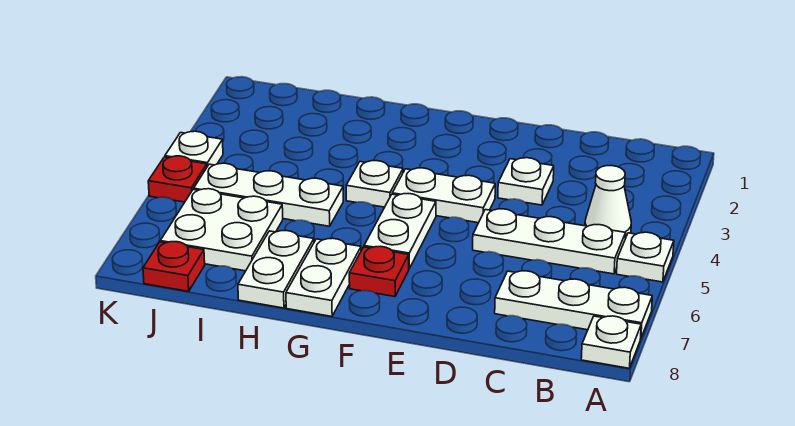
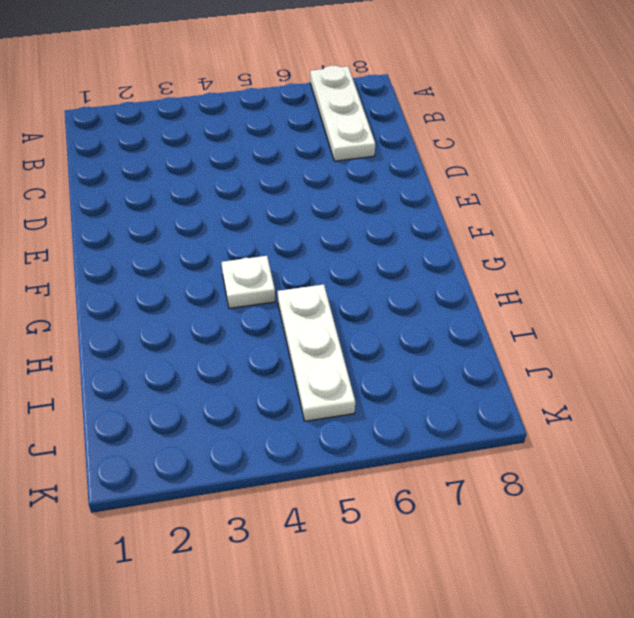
none -> white plate A5 level 1
none -> white plate A8 level 1
none -> white cone B4 level 1

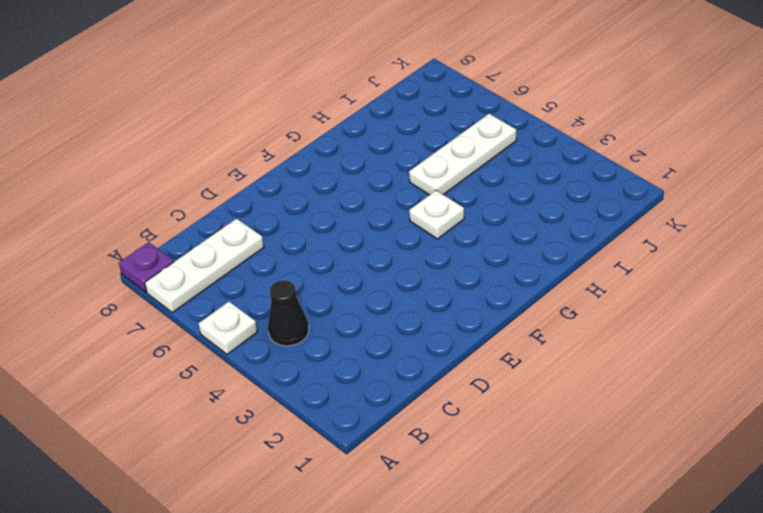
purple plate A8 level 1 -> white plate A8 level 1
black cone B4 level 1 -> white cone B4 level 1
none -> white plate B5:D5 level 1
none -> white plate D3 level 1
none -> white plate E4:F4 level 1

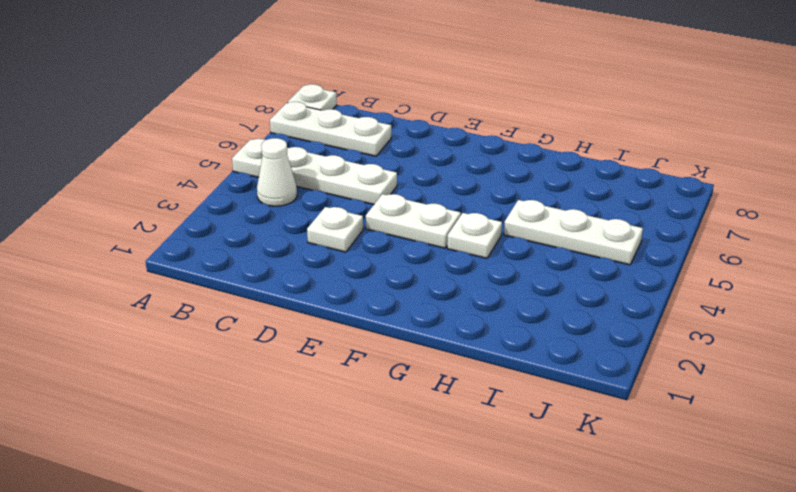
none -> white plate F5:F6 level 1
none -> red plate F7 level 1
none -> white plate G7:G8 level 1

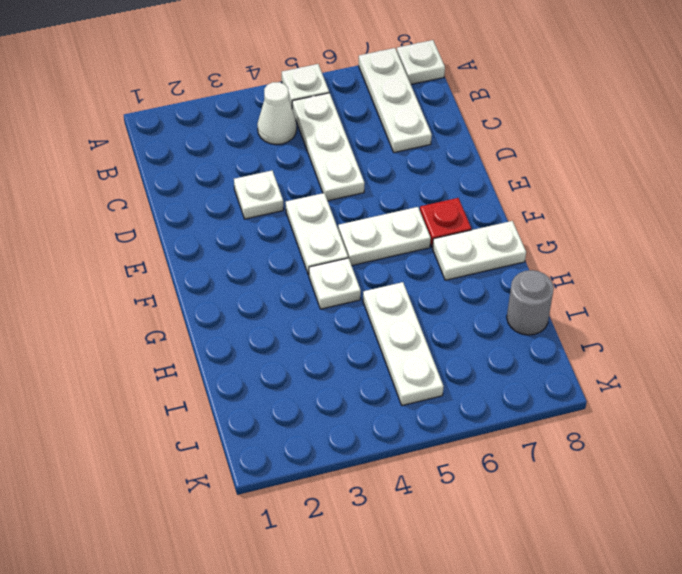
grey round brick I8 level 1 -> none
none -> white plate H7:H8 level 1
none -> white plate I6:J7 level 1
none -> red plate J8 level 1

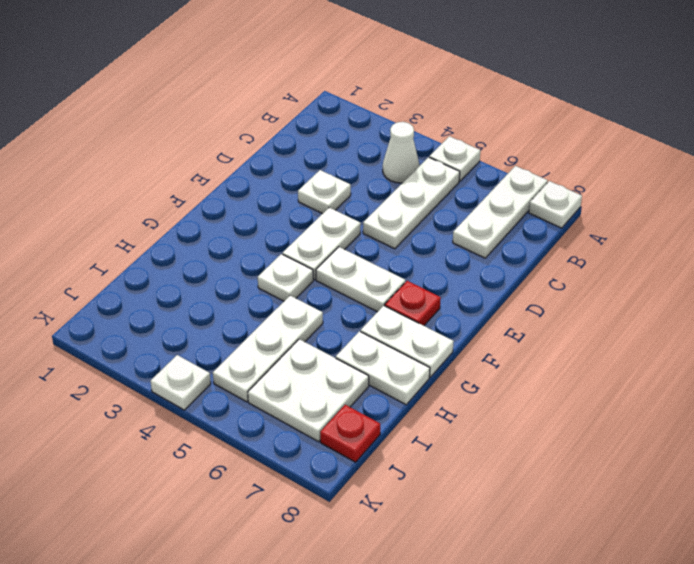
none -> red plate K5 level 1

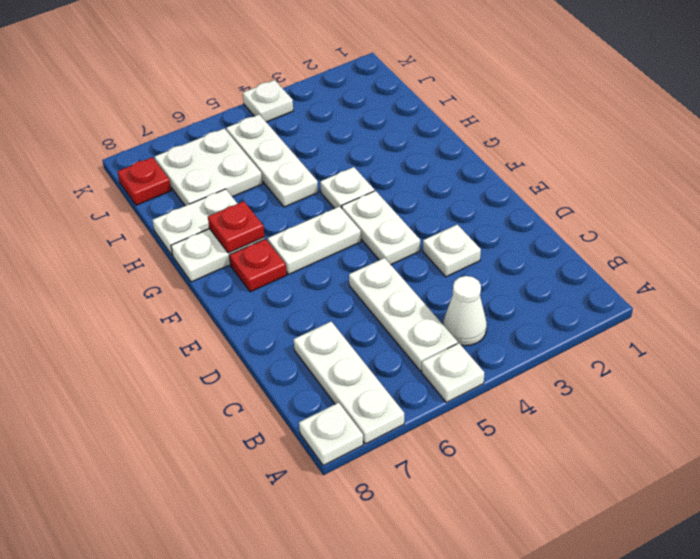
red plate G7 level 2 -> red plate K5 level 1

